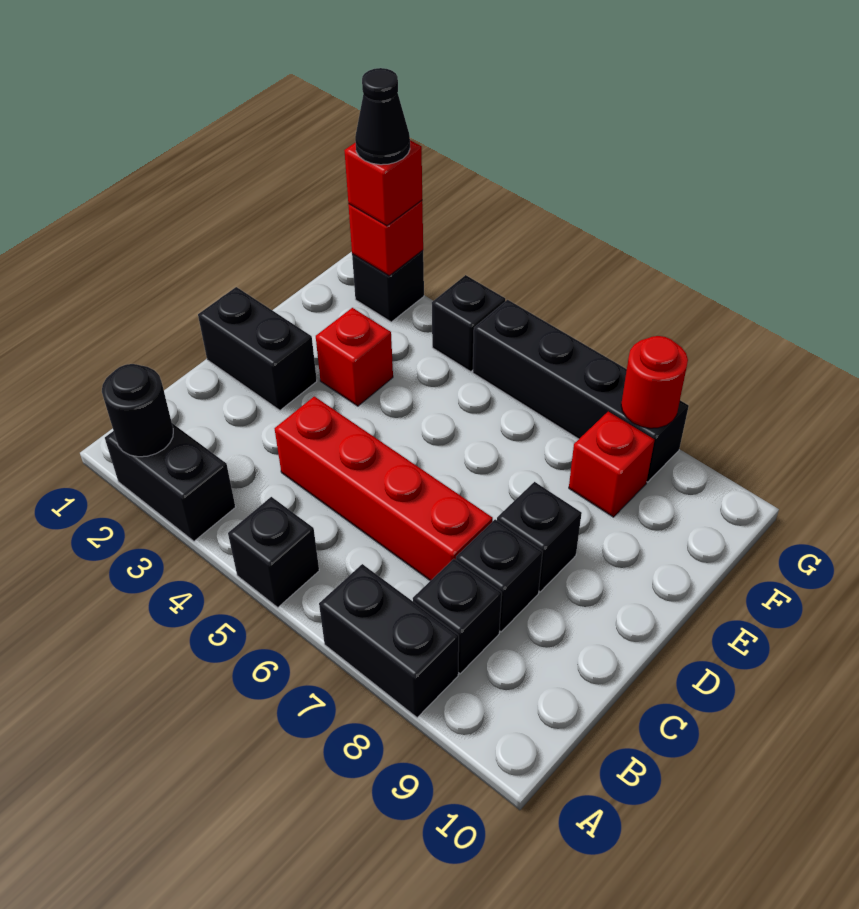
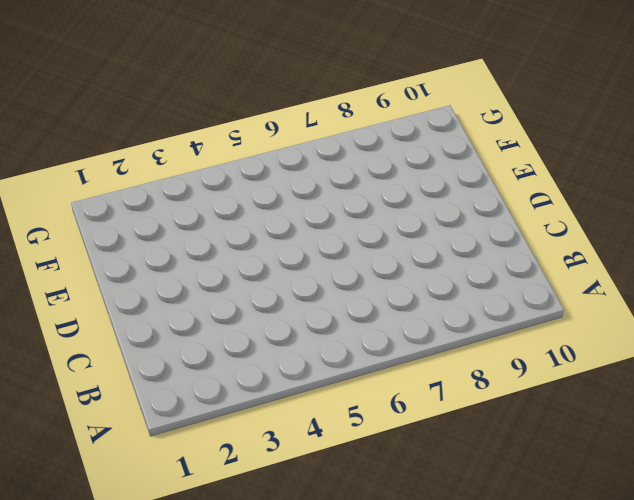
none -> black brick A2:A3 level 1
none -> black brick A5 level 1
none -> black brick A7:A8 level 1

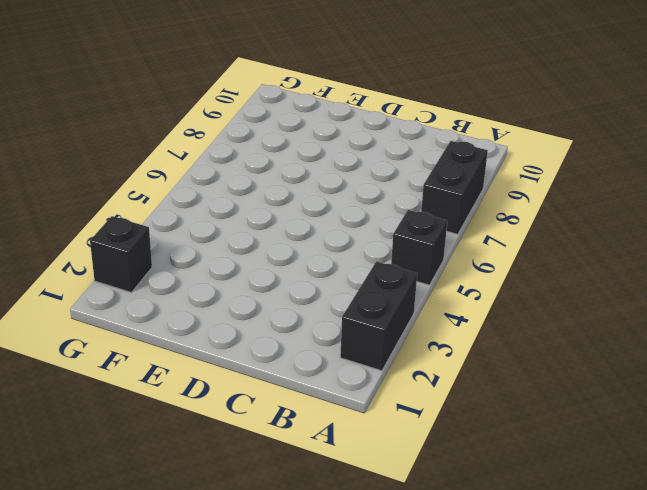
none -> black brick B8 level 1
none -> red brick C4:C7 level 1
none -> black brick C8 level 1

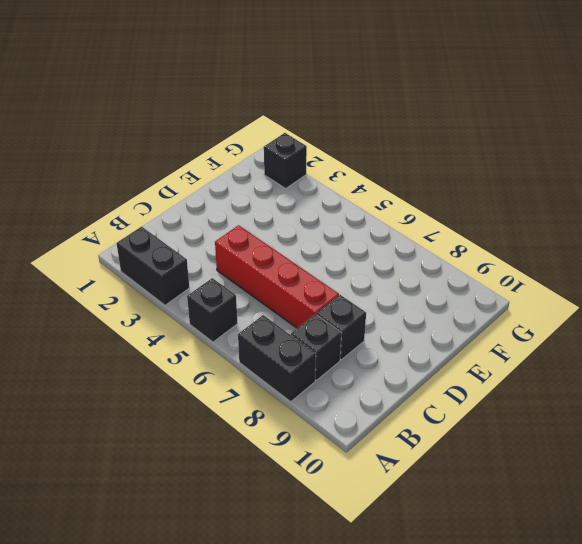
none -> black brick D1:D2 level 1
none -> black brick D8 level 1
none -> red brick E3 level 1

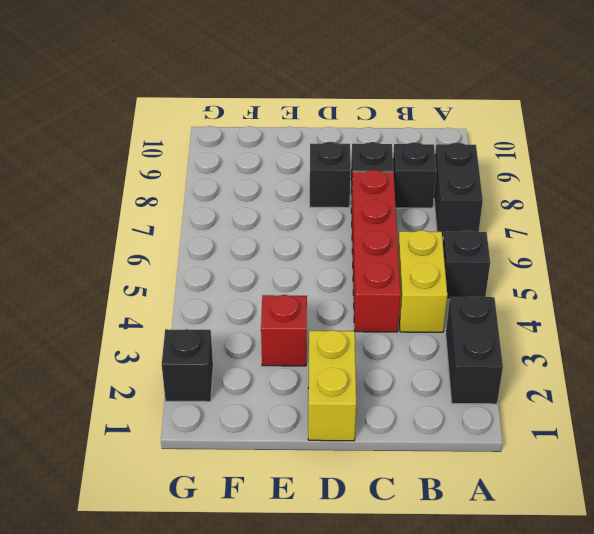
yellow brick B4:B5 level 1 -> none
yellow brick D1:D2 level 1 -> black brick D1:D2 level 1
none -> red brick F8 level 1
none -> black brick G4 level 1
none -> black brick G5:G8 level 1

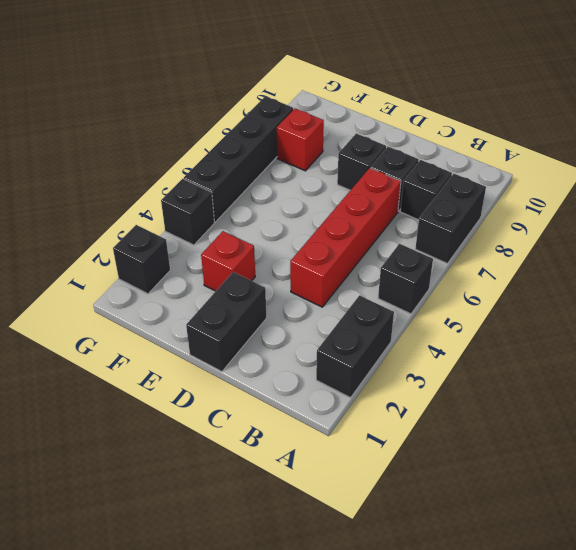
none -> black round brick A2 level 2
none -> red brick G2 level 2
none -> red round brick G8 level 2

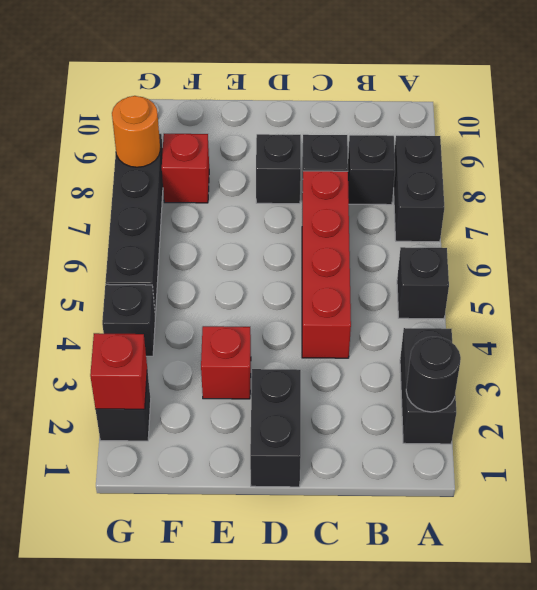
orange round brick G8 level 2 -> red round brick G8 level 2
none -> red brick G2 level 3
none -> black cone G2 level 4

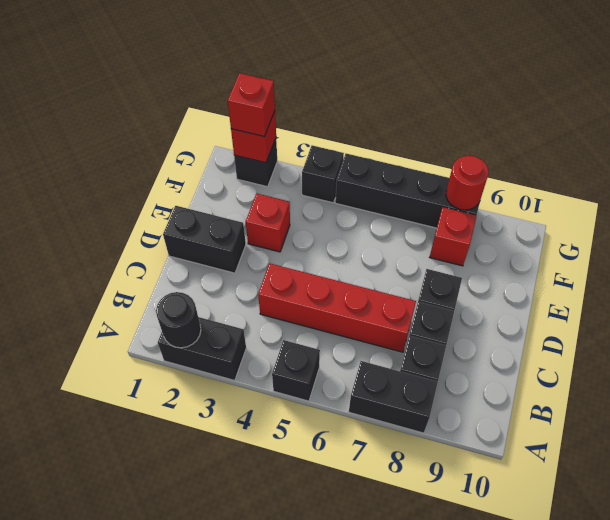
none -> black cone G2 level 4

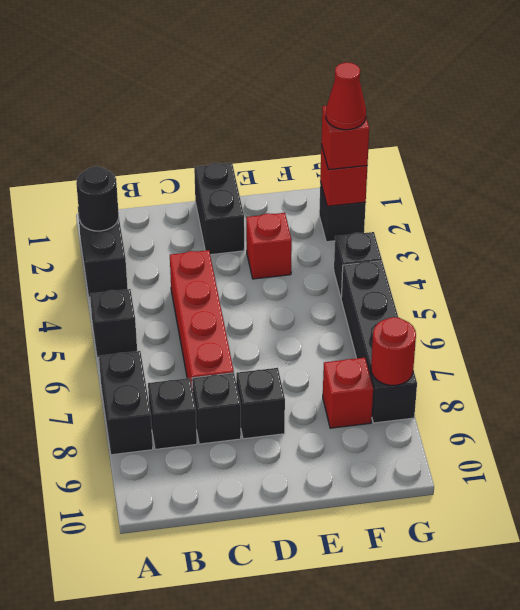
red cone G2 level 4 -> black cone G2 level 4

